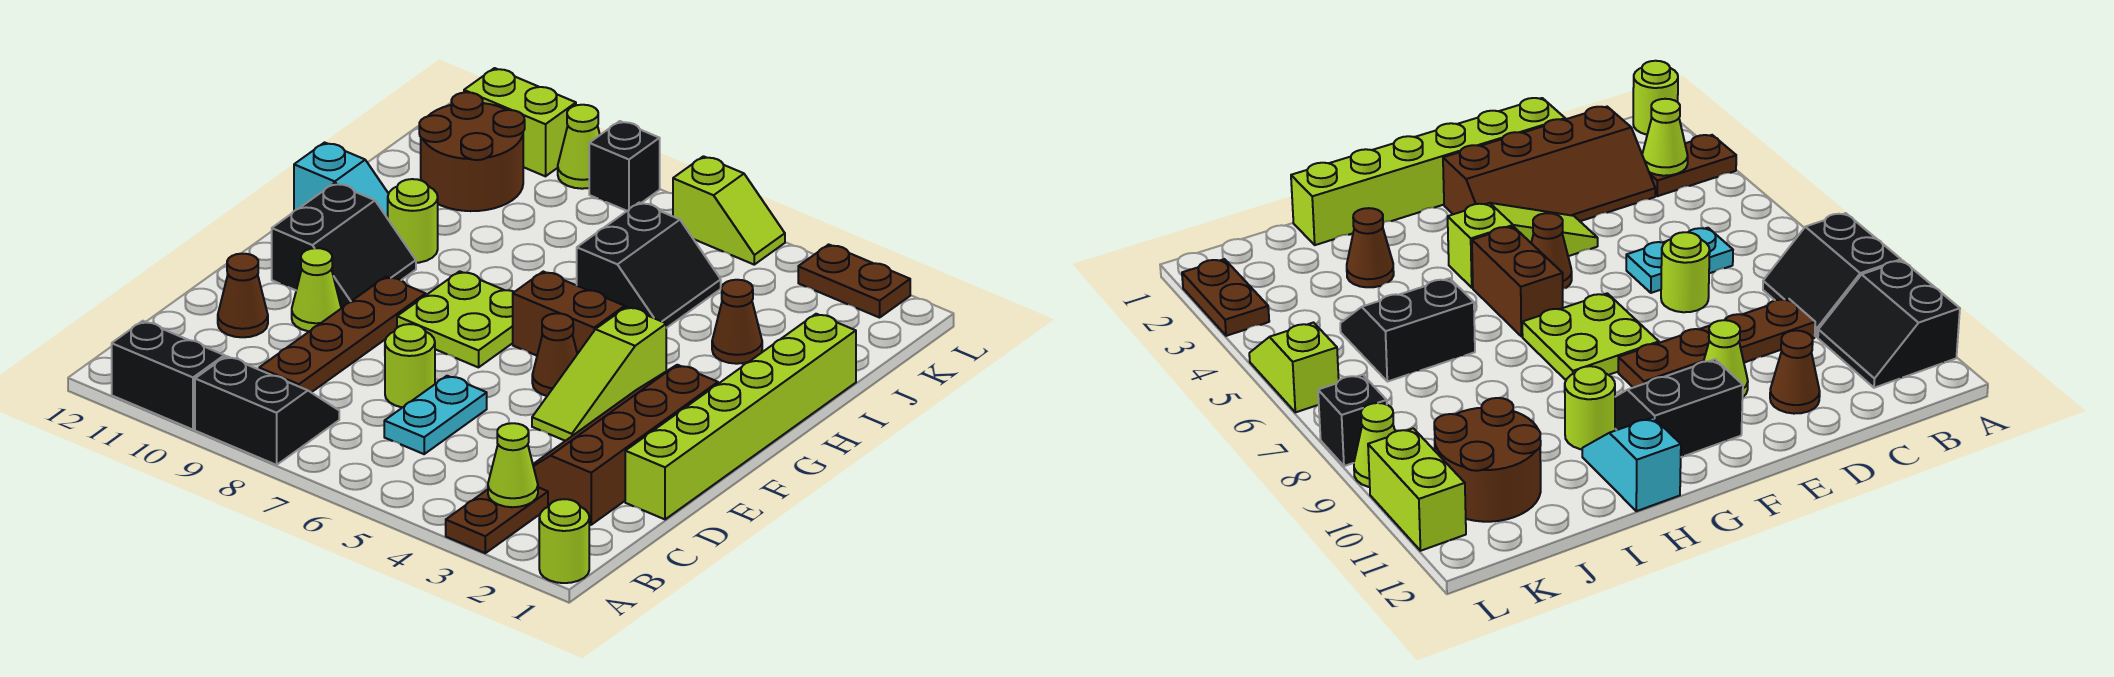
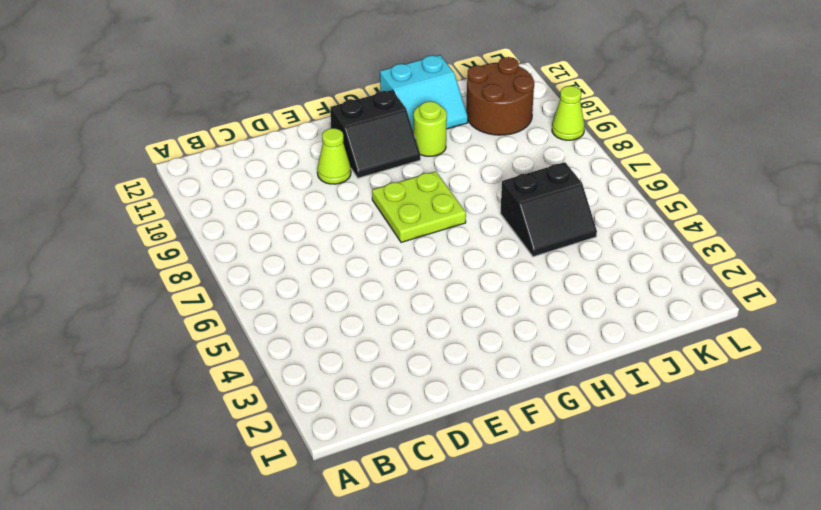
cyan slope H11:I12 level 1 top 12 -> cyan slope H11:H12 level 1 top 12
none -> lime round brick A1 level 1
none -> brown plate A3:B3 level 1
none -> black slope A8:B9 level 1 top A

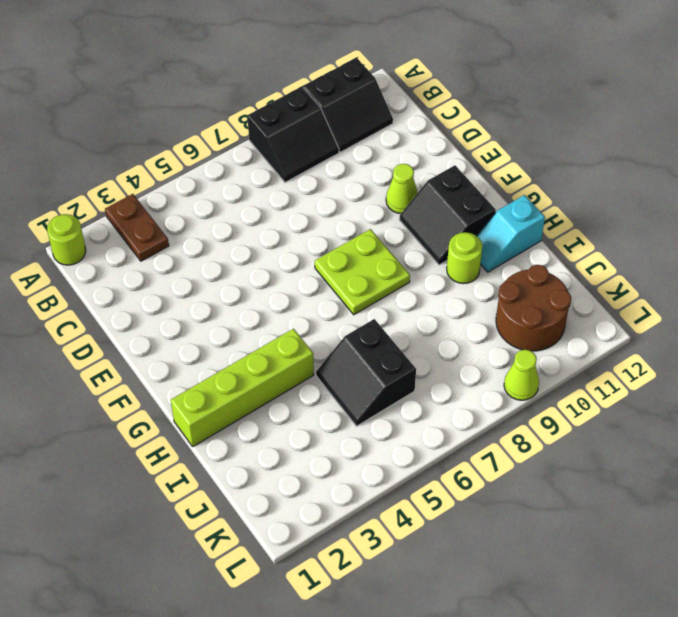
lime brick H1:H4 level 1 -> lime brick D1:I1 level 1
none -> brown slope C2:F3 level 1 top 2
none -> cyan plate C6:D6 level 1
none -> brown plate C9:F9 level 1

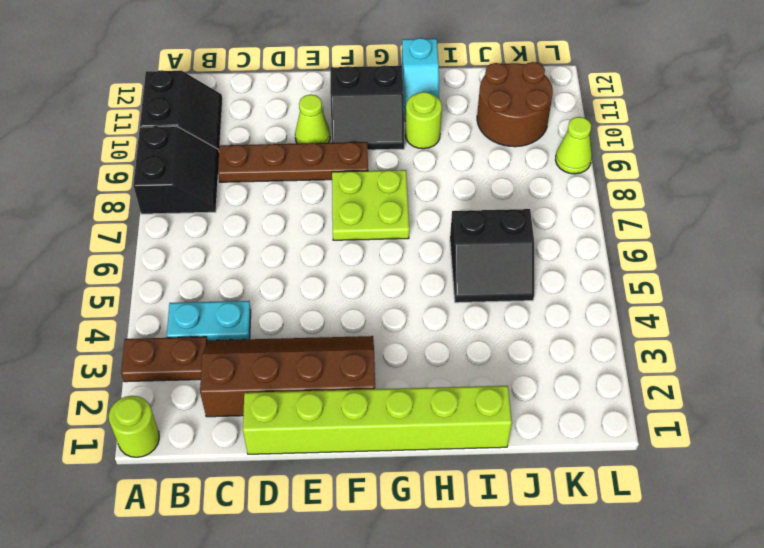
cyan plate B4:C4 level 1 -> cyan plate C6:D6 level 1
none -> lime round brick D7 level 1
none -> brown cone D11 level 1
none -> lime slope E4:G4 level 1 top G

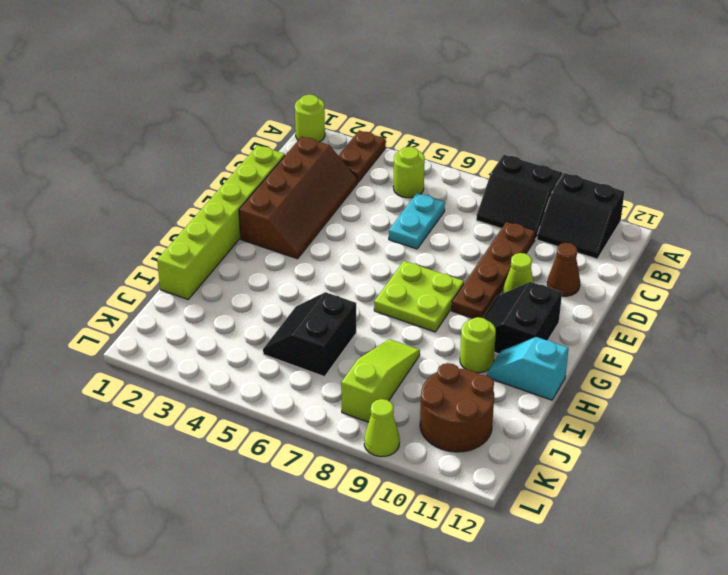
lime round brick B5 level 1 -> lime round brick D7 level 1
lime slope I8:K8 level 1 top K -> lime slope E4:G4 level 1 top G
none -> brown cone F5 level 1
none -> brown brick G5:G6 level 1
none -> brown cone I3 level 1

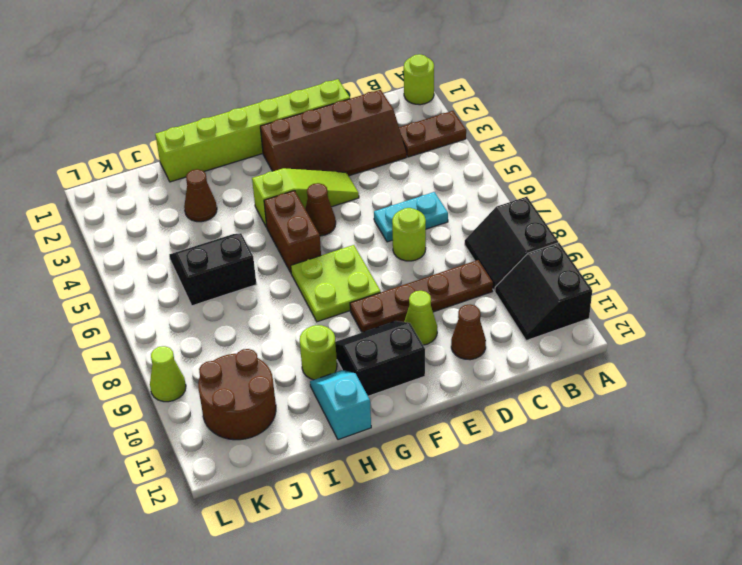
none -> brown plate L2:L3 level 1
none -> lime slope L5:L6 level 1 top 6
none -> black brick L8 level 1

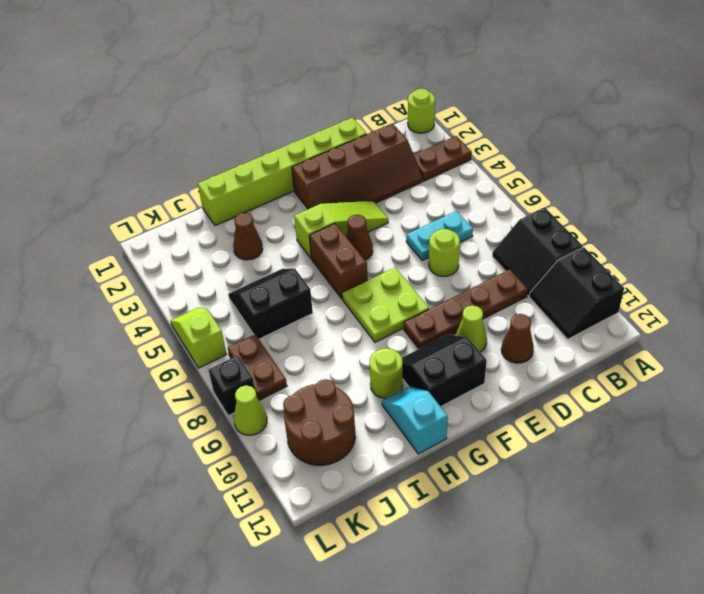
brown plate K7:K8 level 1 -> brown plate L2:L3 level 1
none -> lime brick L10:L11 level 1
none -> lime cone B3 level 2

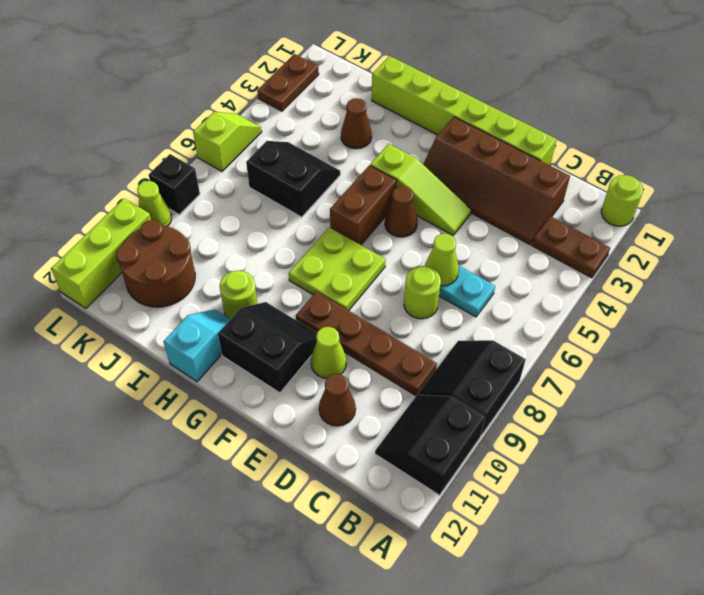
lime cone D6 level 2 -> lime cone B3 level 2
lime brick L10:L12 level 1 -> lime brick L10:L11 level 1

